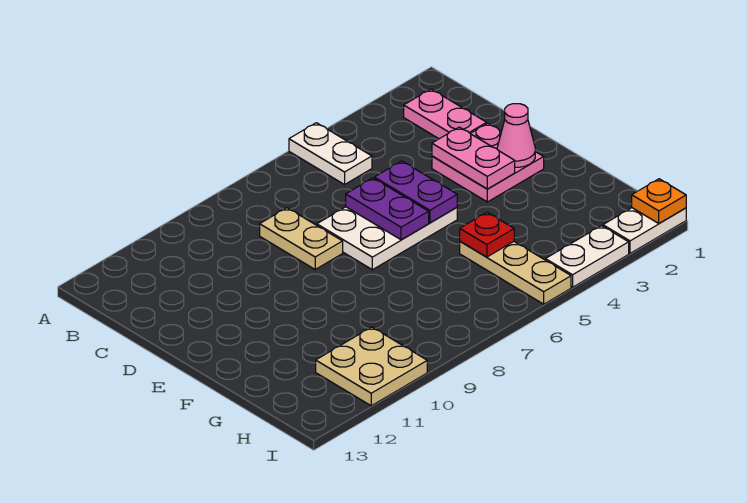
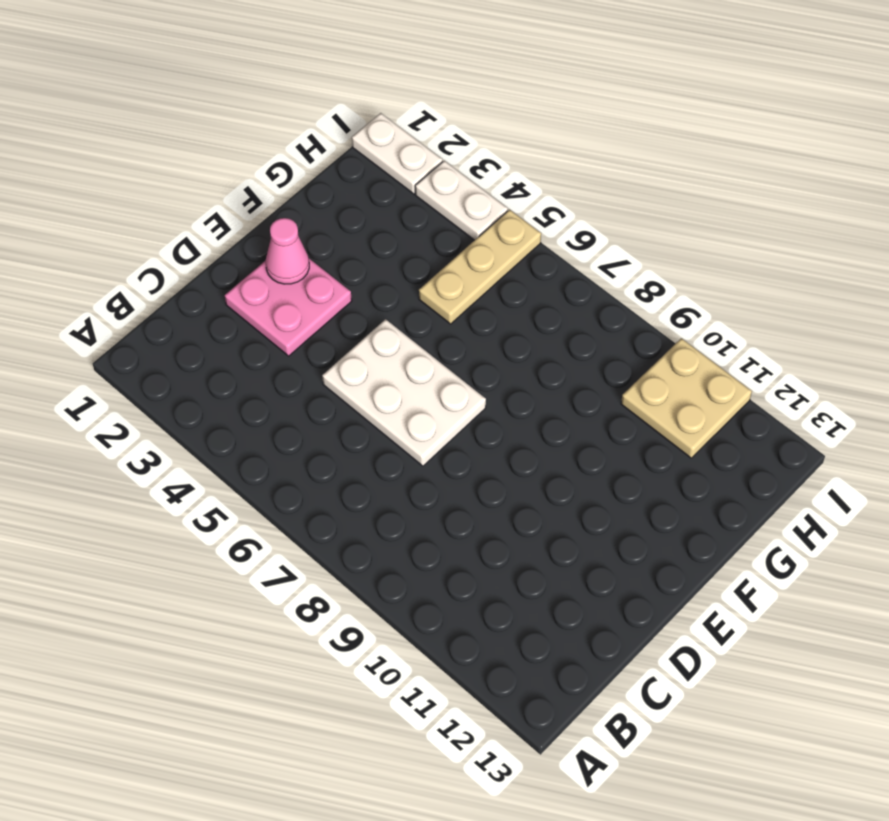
none -> white plate A5:B5 level 1
none -> pink plate B2:C2 level 1
none -> tan plate C8:D8 level 1

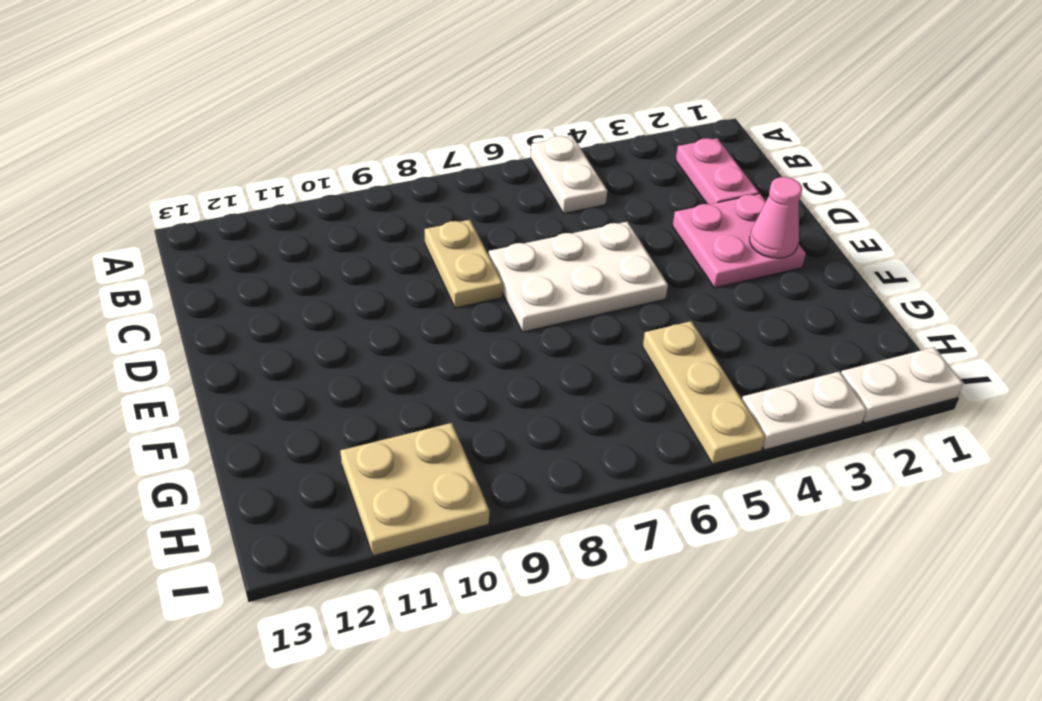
none -> pink plate D3:E3 level 2
none -> purple plate D5:E5 level 2
none -> purple plate D6:E6 level 2

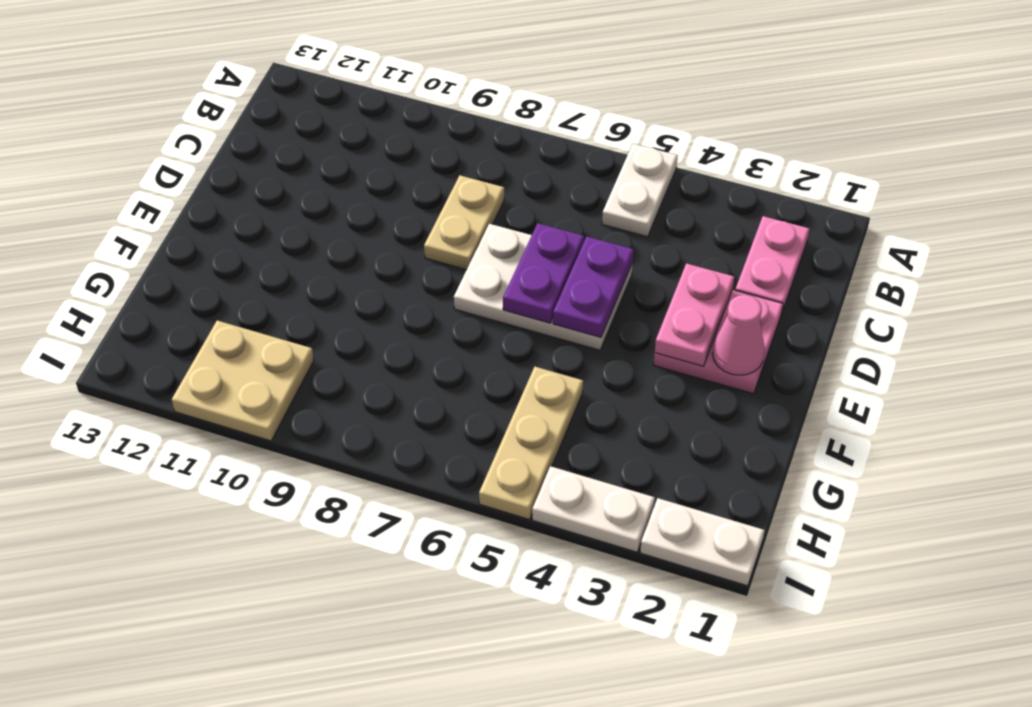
none -> red plate G5 level 2
none -> orange plate I1 level 2

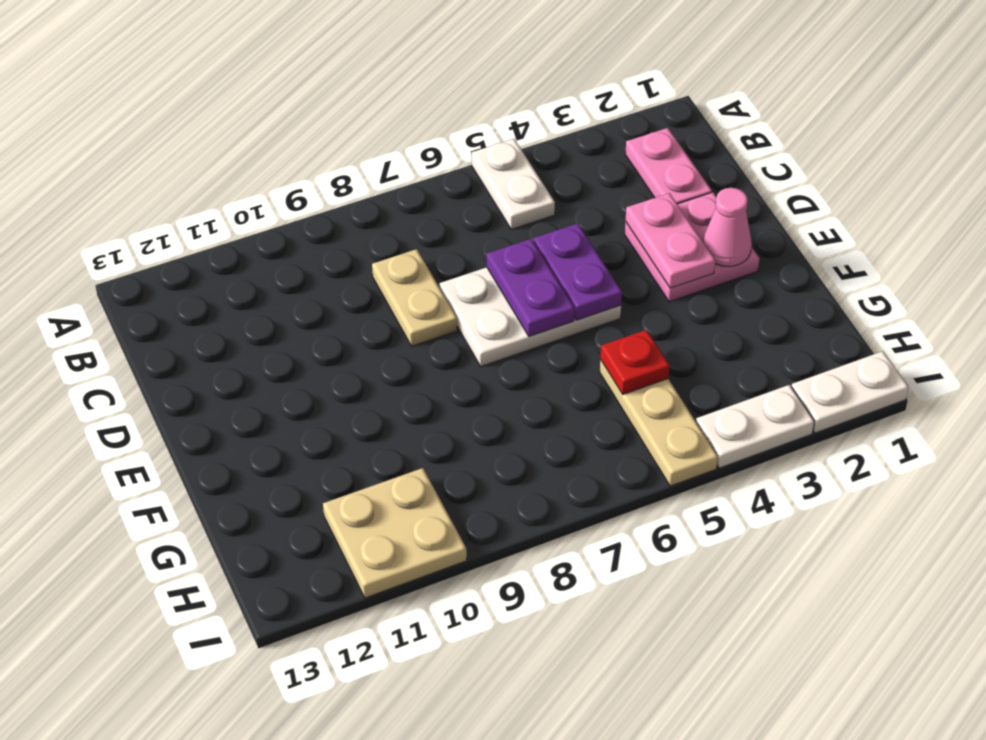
none -> orange plate I1 level 2

